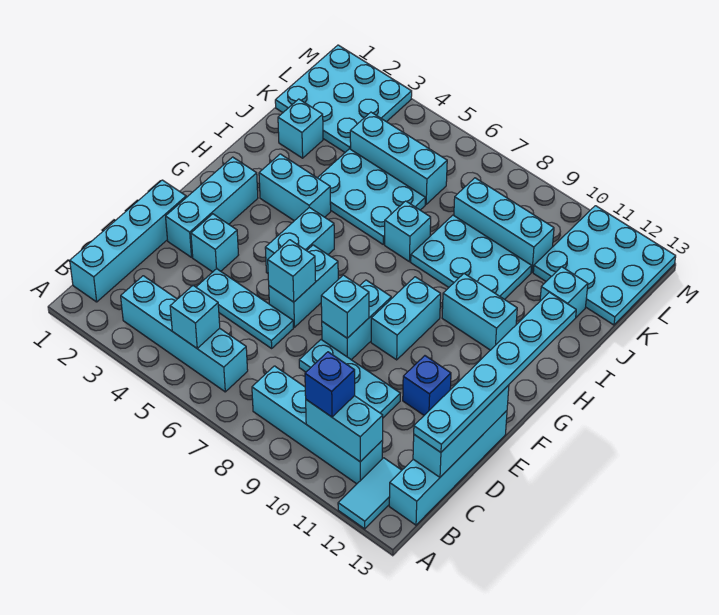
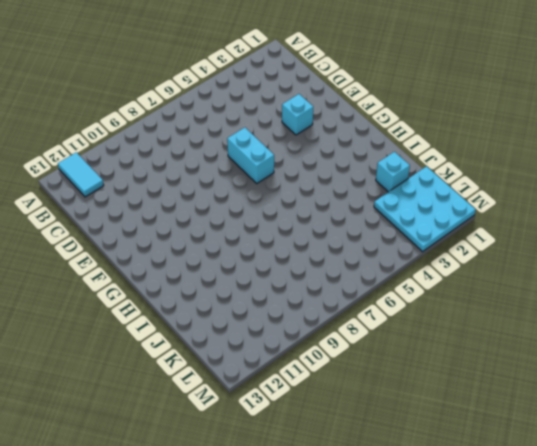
none -> cyan brick B1:E1 level 1
none -> cyan brick B3:B6 level 1
none -> cyan brick B8:B11 level 1
none -> cyan brick B13:E13 level 1

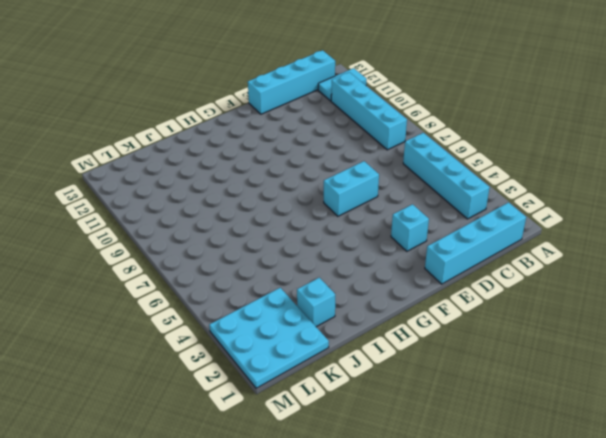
none -> cyan plate D4:D6 level 1
none -> cyan plate D8:D10 level 1
none -> cyan brick E2:G2 level 1
none -> cyan brick E8:F8 level 1

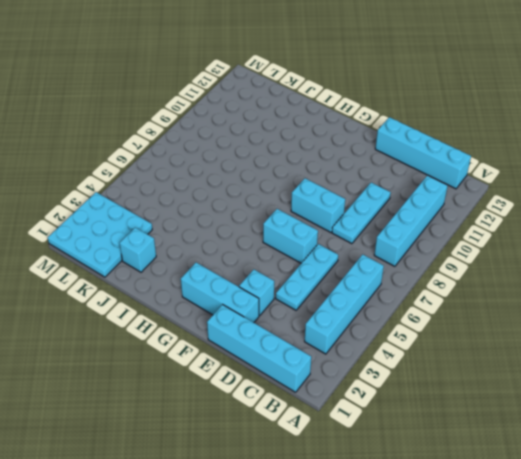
none -> cyan tile A12:B12 level 1
none -> blue brick E11 level 1
none -> cyan brick F5:G5 level 1
none -> cyan brick F9:G9 level 1

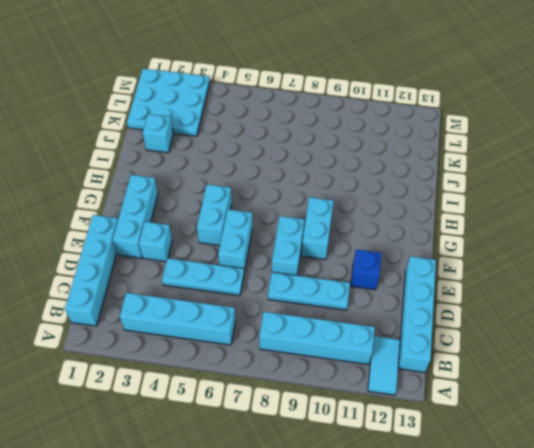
none -> cyan brick H3:H4 level 1
none -> cyan brick H10:H11 level 1
none -> cyan plate I4:J6 level 1
none -> cyan brick I7 level 1

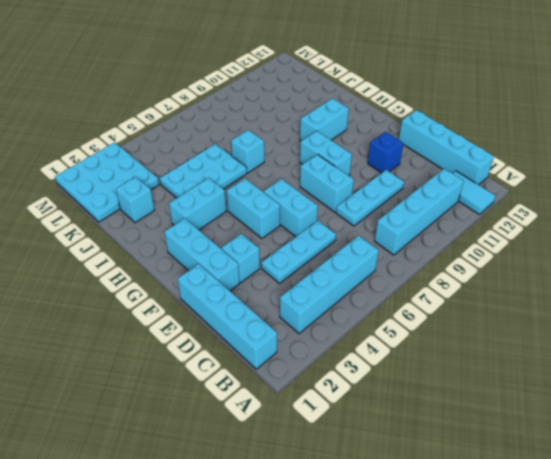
none -> cyan plate I8:J10 level 1
none -> cyan brick J12 level 1
none -> cyan brick K4:K6 level 1
none -> cyan brick K8:K10 level 1

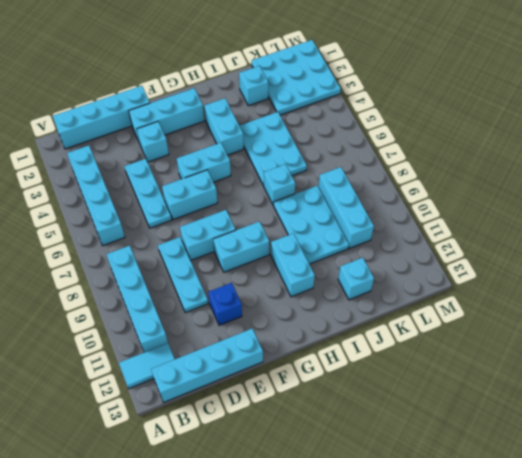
none -> cyan brick K4:K6 level 1
none -> cyan plate K11:M13 level 1
none -> cyan brick B5 level 2
none -> cyan brick B10:B11 level 2

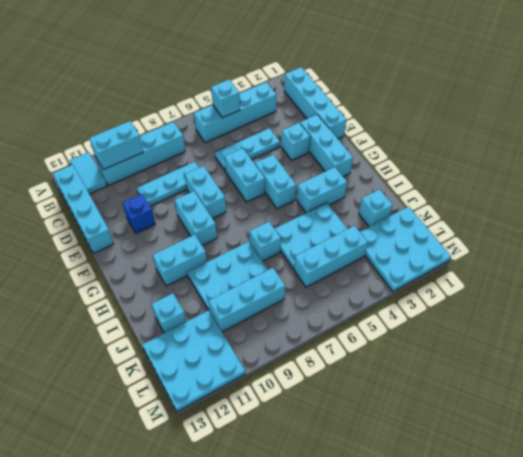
none -> cyan brick C13:E13 level 2
none -> cyan brick E6 level 2
none -> cyan brick E8 level 2
none -> blue brick B10 level 3

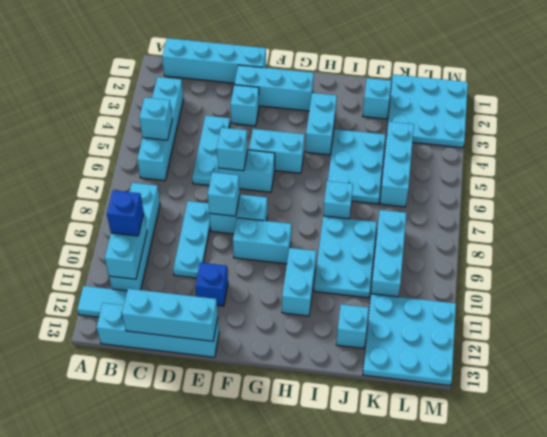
none -> cyan plate C13:H13 level 3

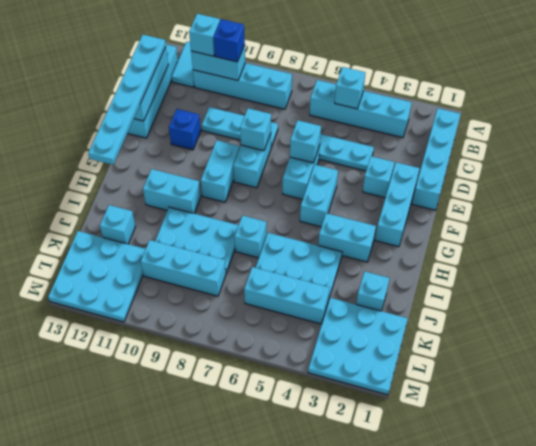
cyan brick B11 level 3 -> none

